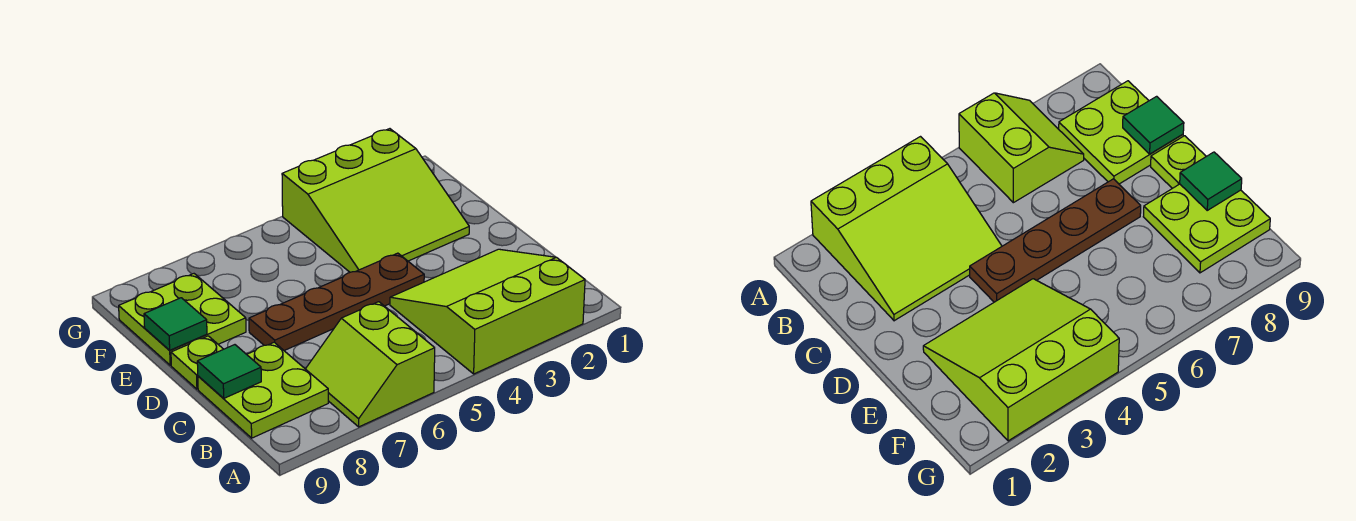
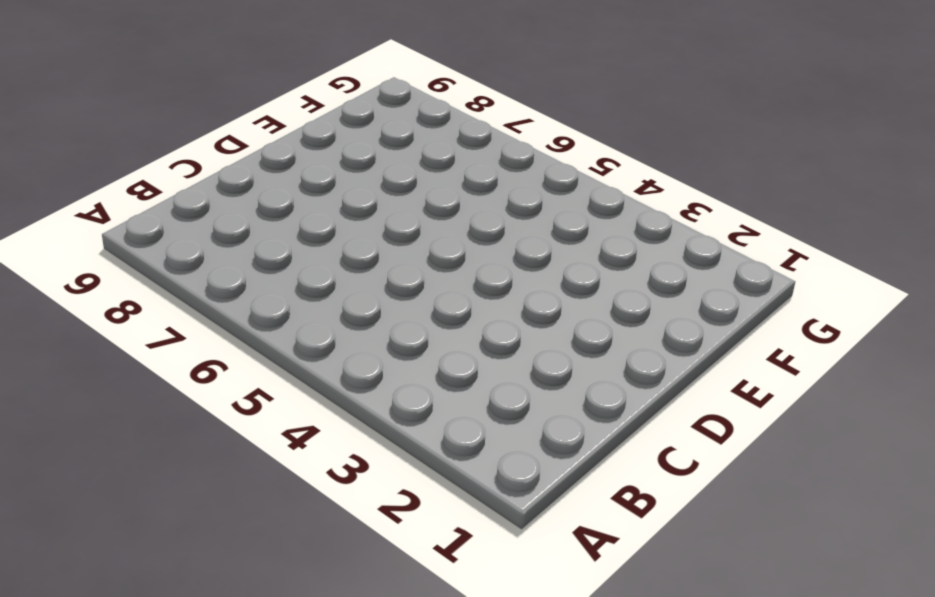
none -> lime slope A2:C4 level 1 top A
none -> lime slope A6:B7 level 1 top 6

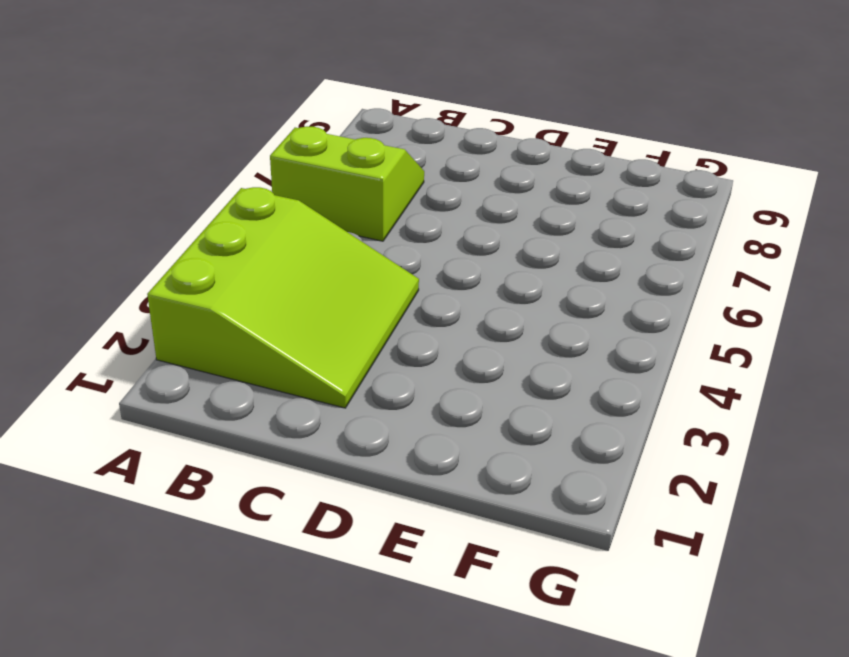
none -> lime plate B8:C9 level 1
none -> brown plate D4:D7 level 1

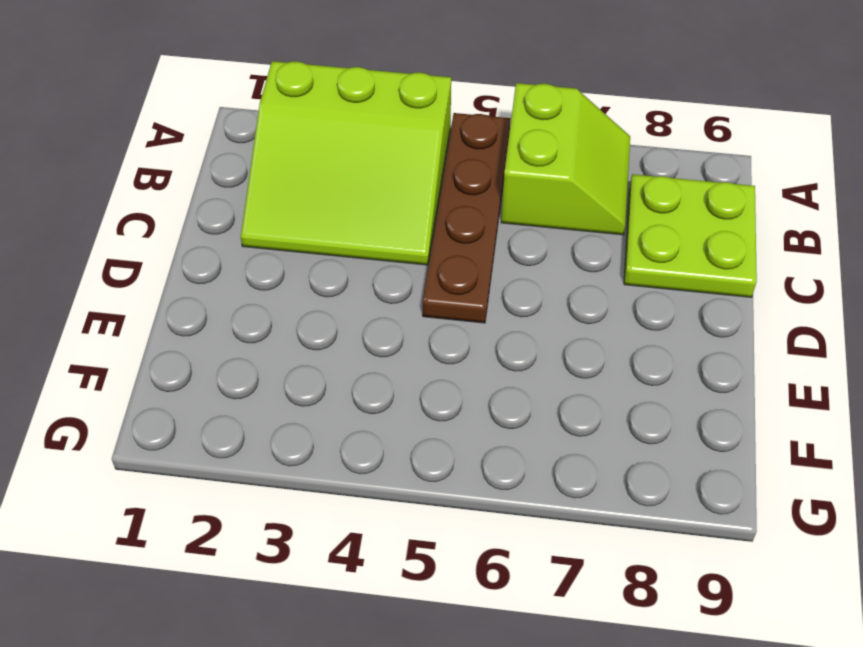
brown plate A5:D5 level 1 -> brown plate D4:D7 level 1
none -> lime plate D9 level 1
none -> lime slope E2:G4 level 1 top G

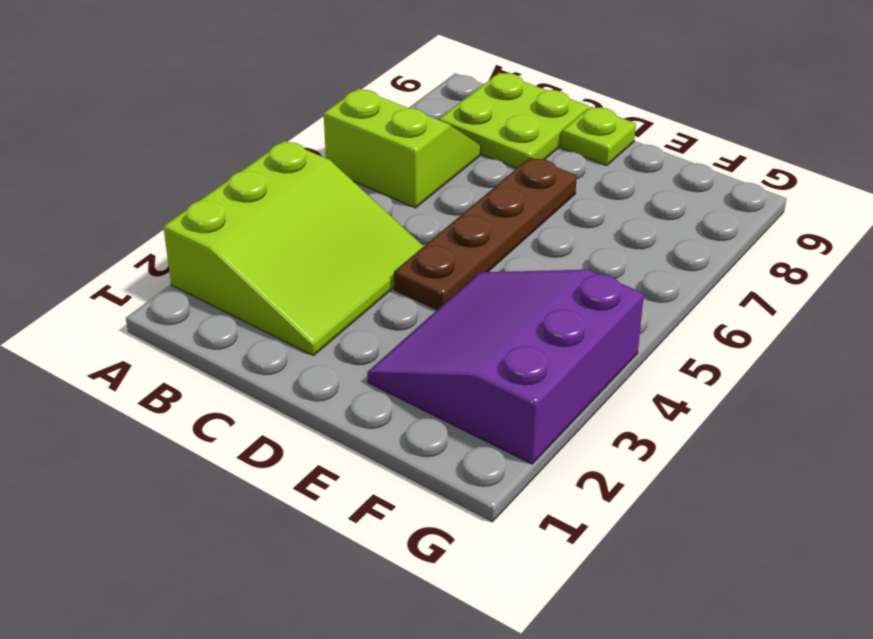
purple slope E2:G4 level 1 top G -> lime slope E2:G4 level 1 top G
none -> lime plate E8:F9 level 1
none -> green tile C9 level 2

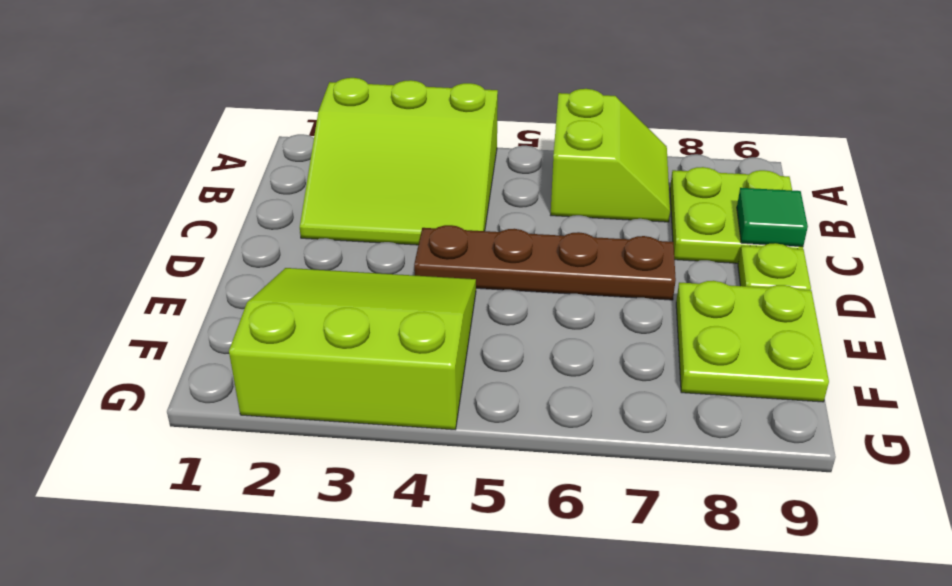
none -> green tile E9 level 2

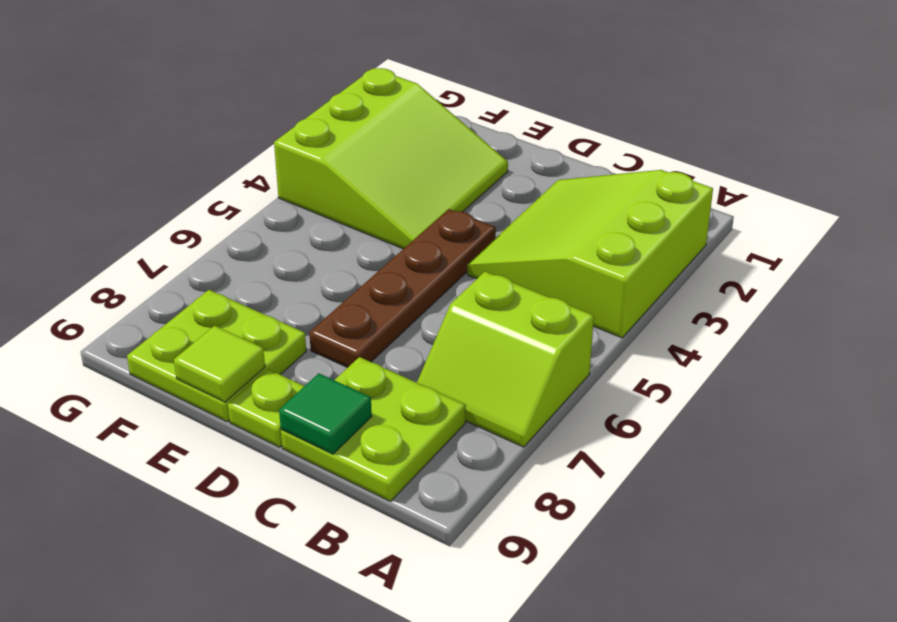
lime tile E9 level 2 -> green tile E9 level 2

